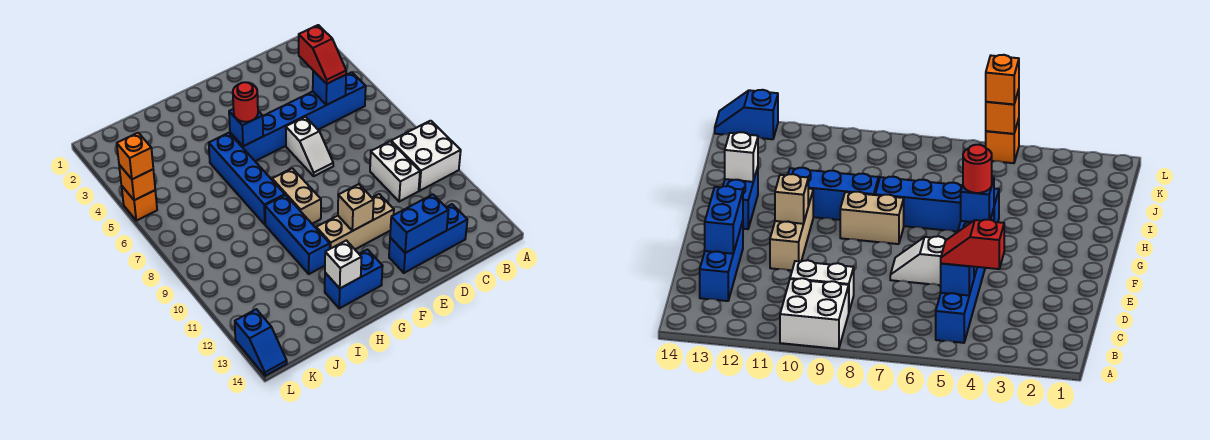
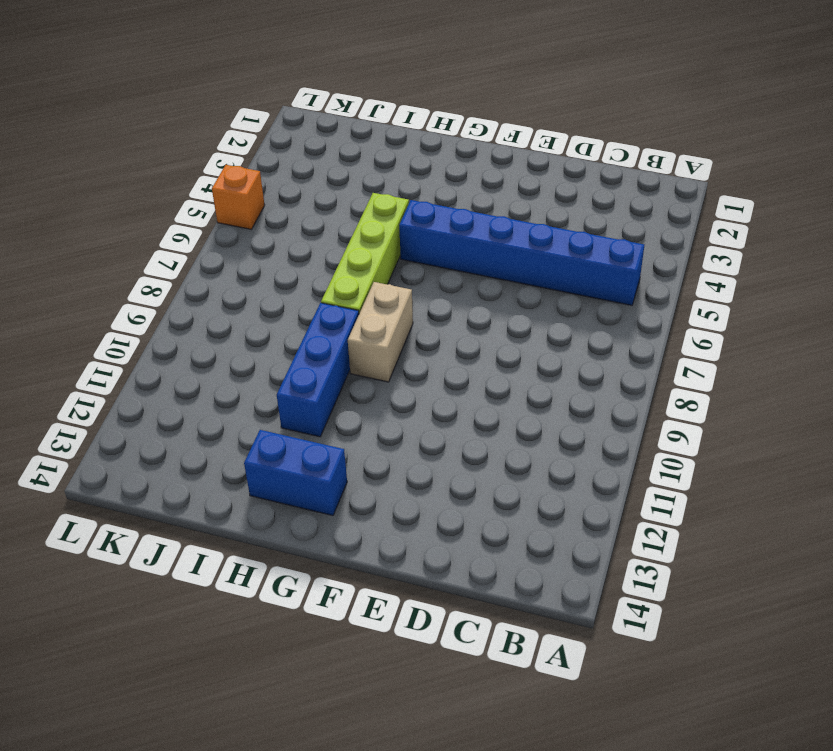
lime brick H5:H8 level 1 -> blue brick H5:H8 level 1
none -> white brick A9:B10 level 1
none -> white brick C9:C10 level 1
none -> blue brick C13:E13 level 1

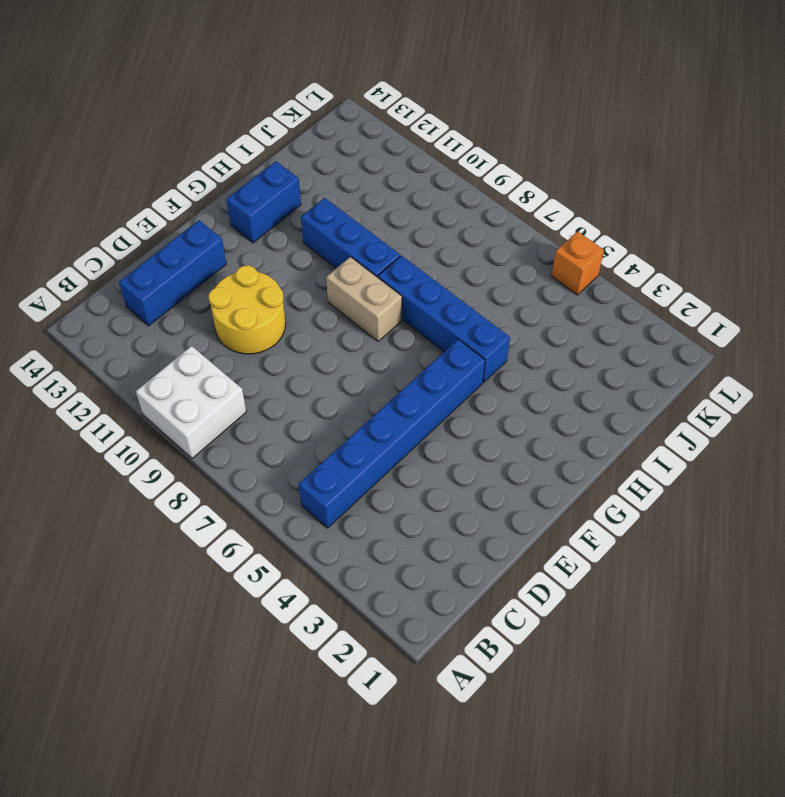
yellow round brick D10:E11 level 1 -> tan brick E11:G11 level 1
none -> white brick C9:C10 level 1
none -> white slope E6:E7 level 1 top 6
none -> blue slope L13:L14 level 1 top 13

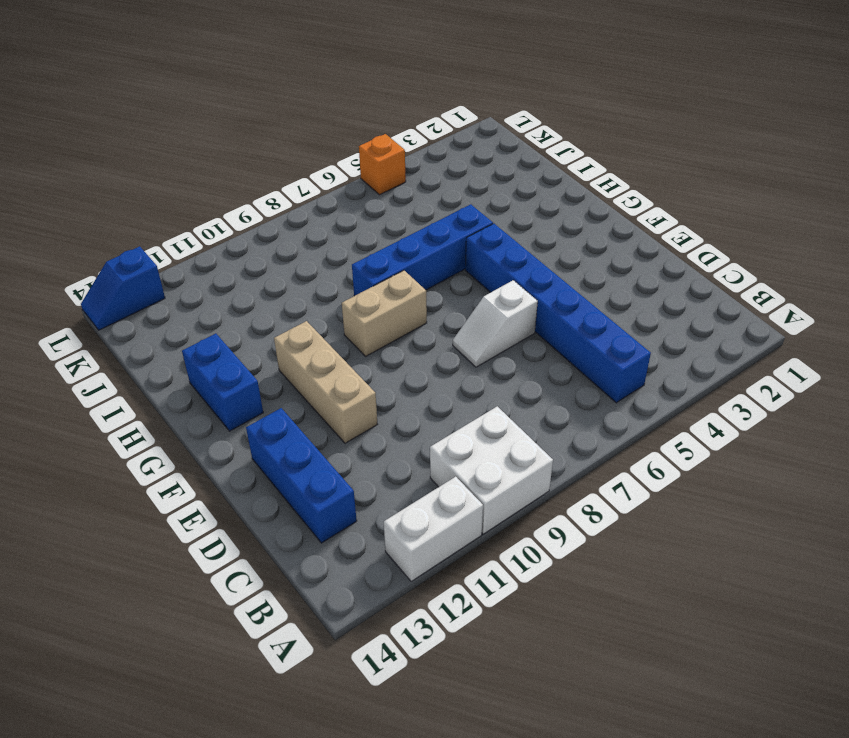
white brick A11:A12 level 1 -> white brick C9:C10 level 1
none -> blue brick H9:H11 level 1
none -> blue brick C5 level 2
none -> blue brick D13:E13 level 2

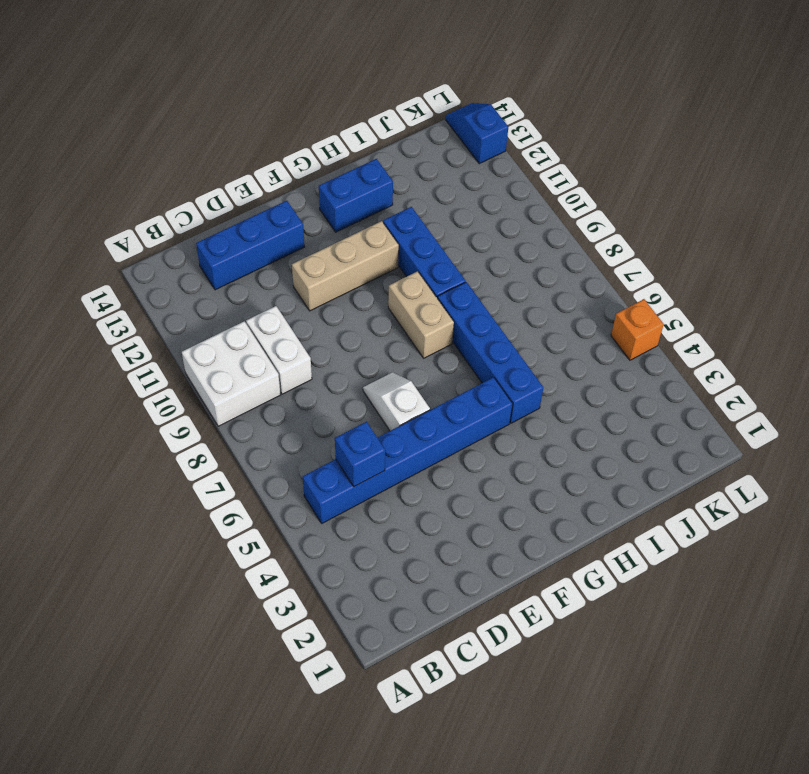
none -> blue brick D13:E13 level 2
none -> tan brick F11 level 2
none -> blue brick G5 level 2

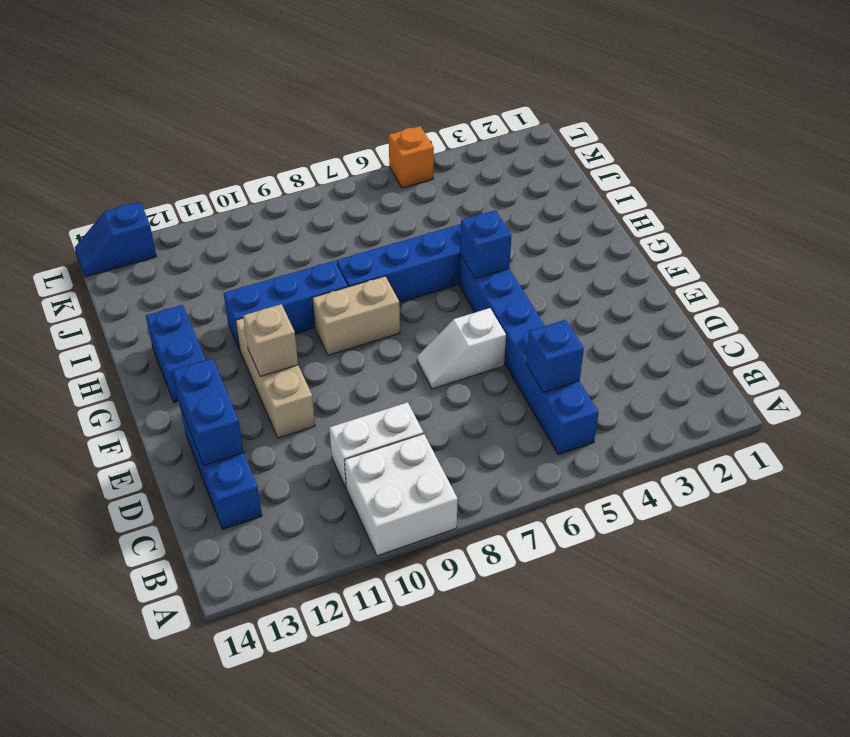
none -> white brick H13 level 2
none -> orange brick L5 level 2
none -> red slope C4:C5 level 3 top 4

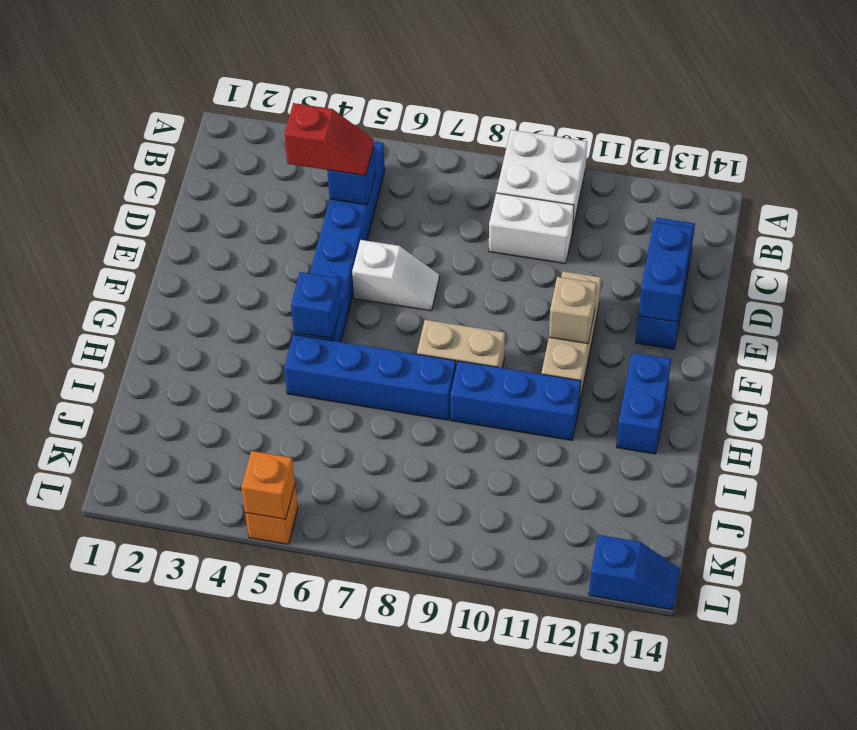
none -> white brick H13 level 2
none -> red round brick G5 level 3
none -> orange brick L5 level 3

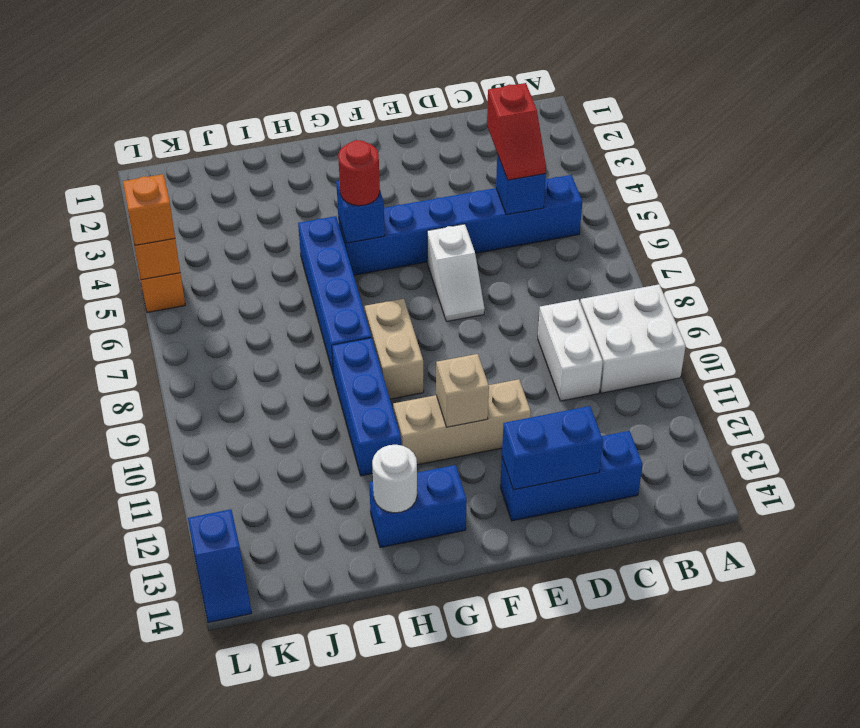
white round brick H13 level 2 -> white brick H13 level 2

